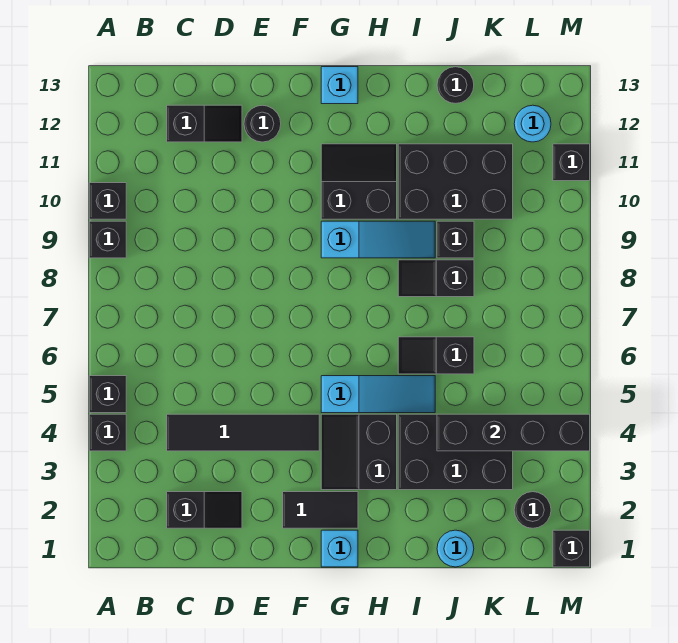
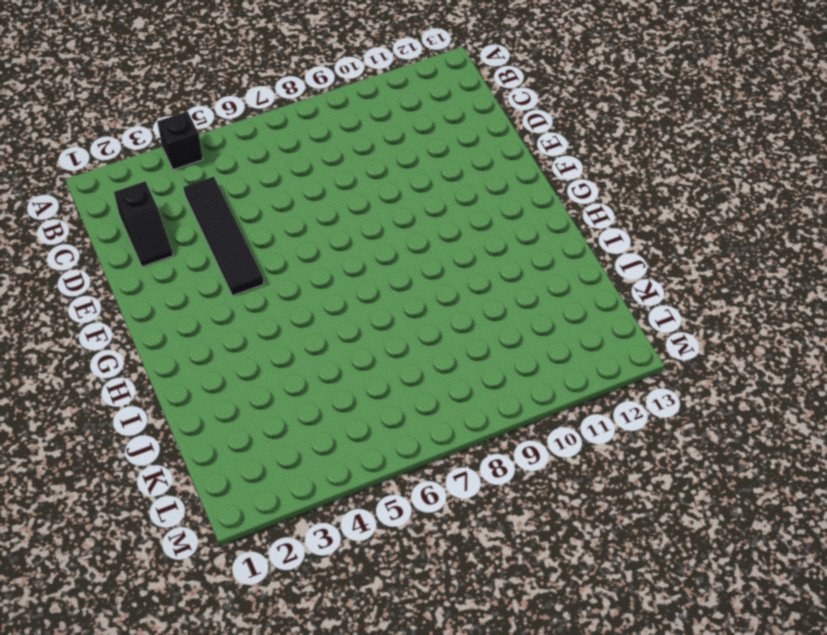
none -> black brick A5 level 1
none -> black brick A9 level 1
none -> black brick A10 level 1

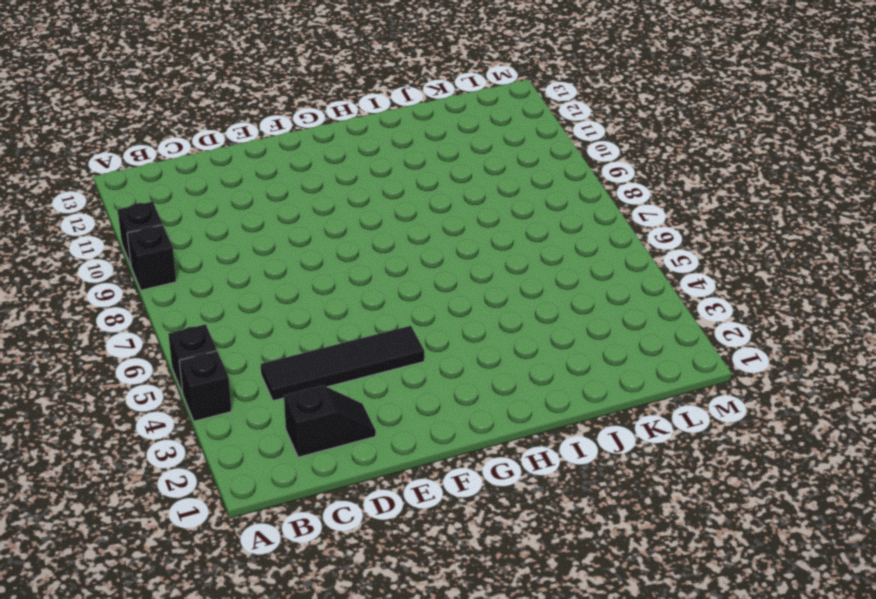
none -> black slope C12:D12 level 1 top C
none -> black round brick E12 level 1
none -> black tile F2:G2 level 1

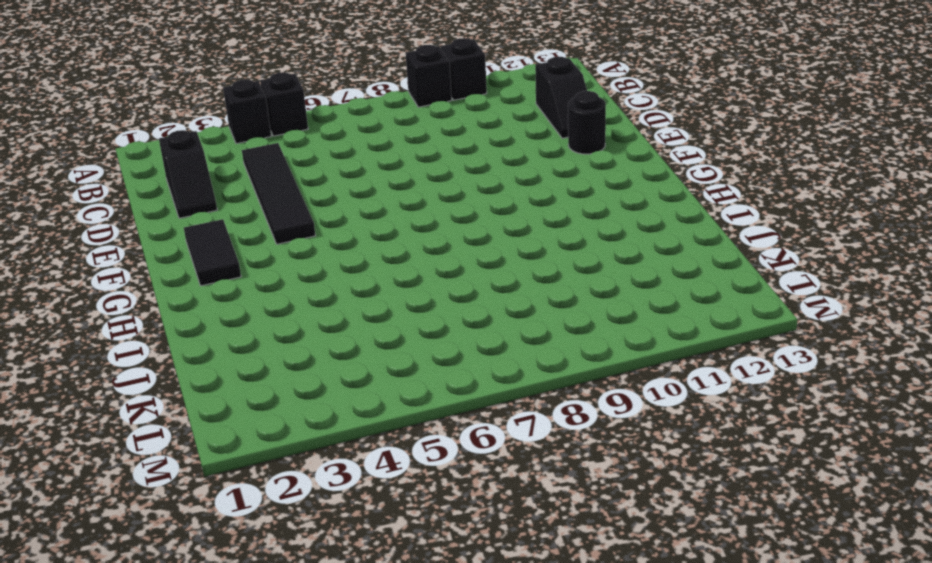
none -> cyan brick G1 level 1
none -> black slope G3:H4 level 1 top H
none -> cyan slope G5:I5 level 1 top G

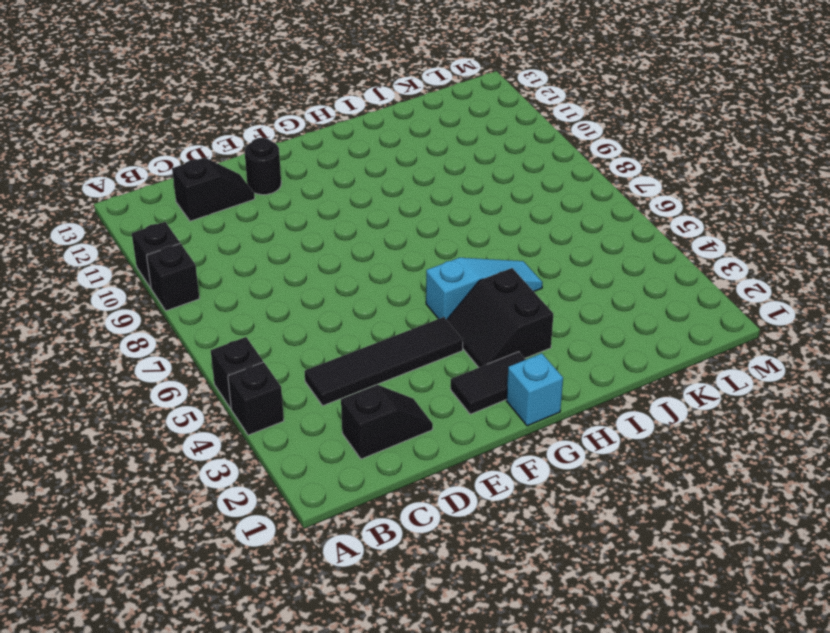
none -> cyan slope G9:I9 level 1 top G
none -> black slope G10:H11 level 1 top 10
none -> cyan brick G13 level 1

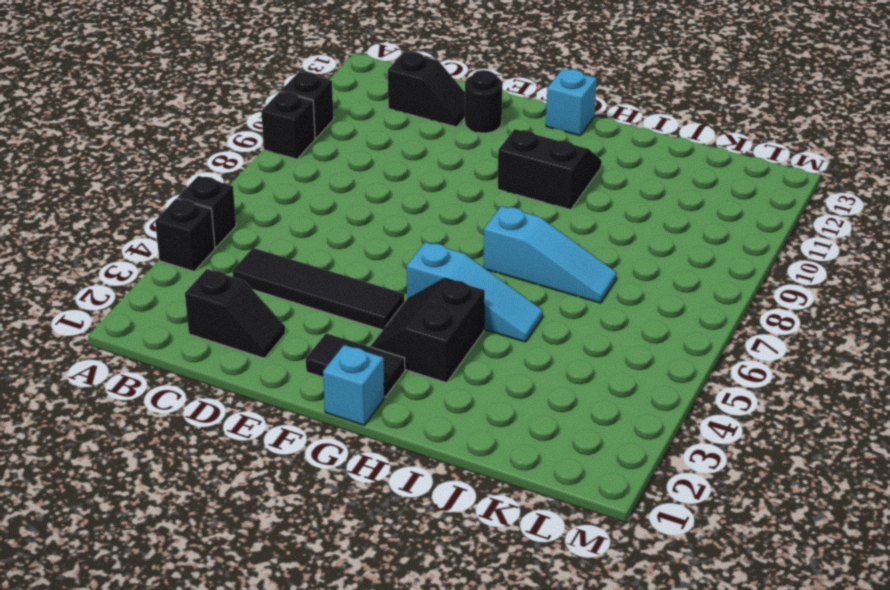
cyan slope H7:J7 level 1 top H -> cyan slope G9:I9 level 1 top G
none -> black brick I3:K4 level 1
none -> black slope I6:J6 level 1 top J
none -> black slope I8:J8 level 1 top J

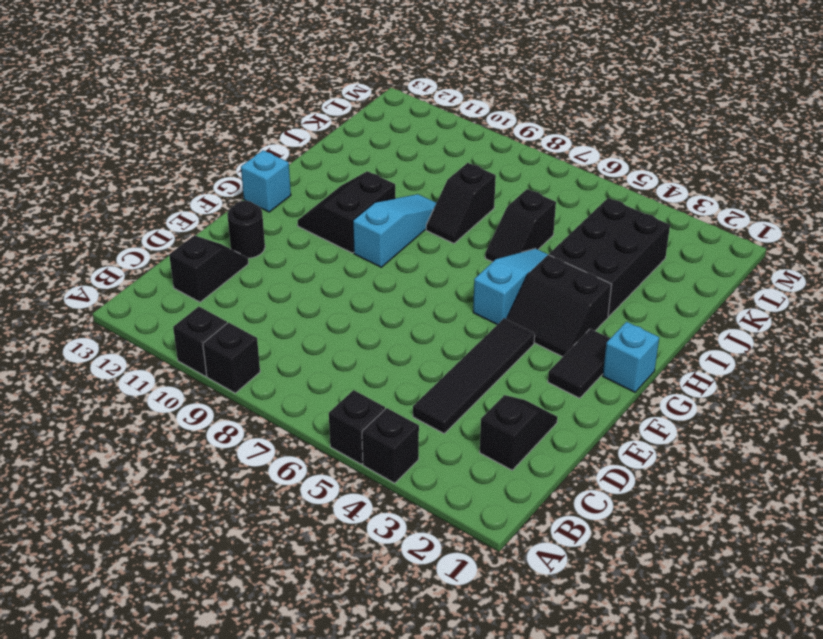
none -> black brick I10:K11 level 1
none -> cyan round brick J1 level 1
none -> black brick J9 level 1

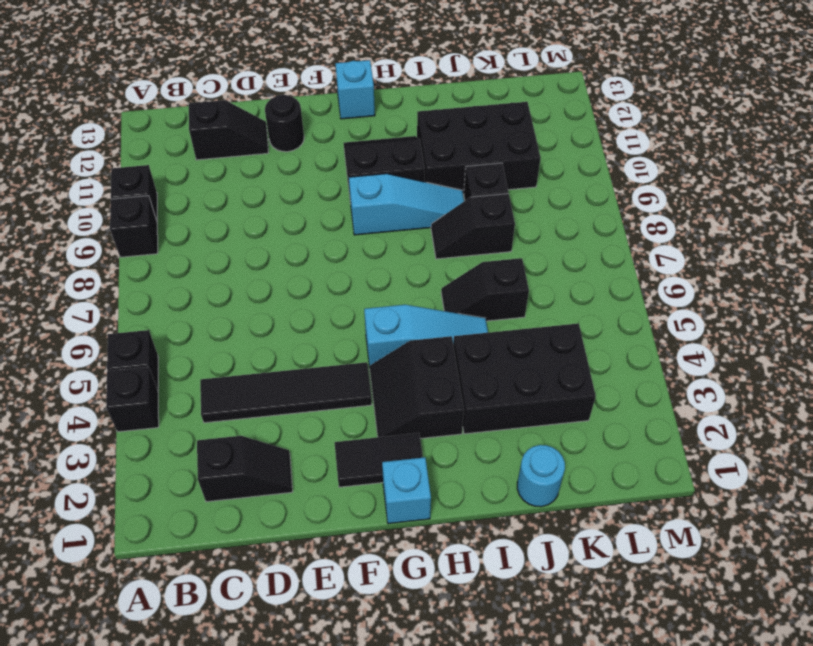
none -> black round brick J13 level 1
none -> black round brick L2 level 1
none -> cyan round brick L12 level 1

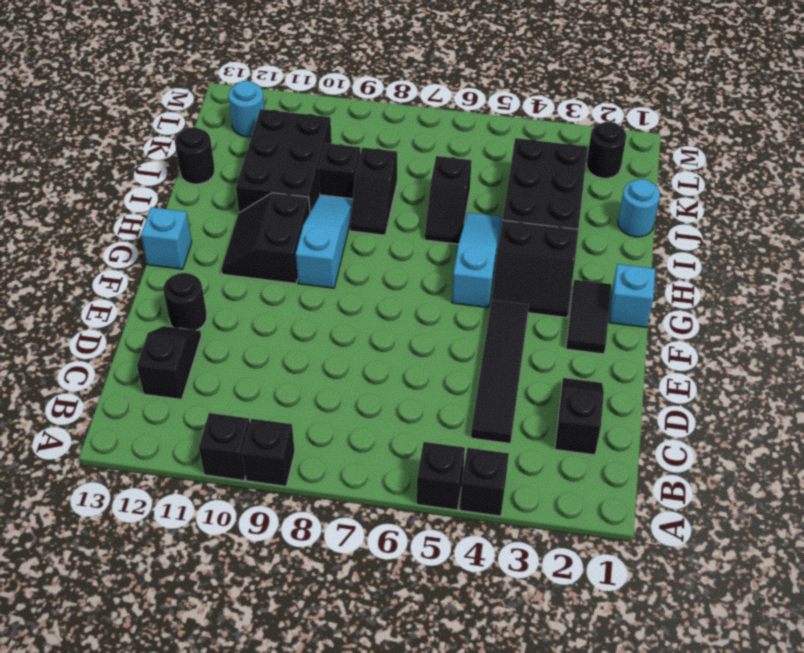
none -> black brick M1 level 1
none -> black brick M11 level 1
none -> black brick J4:M4 level 2

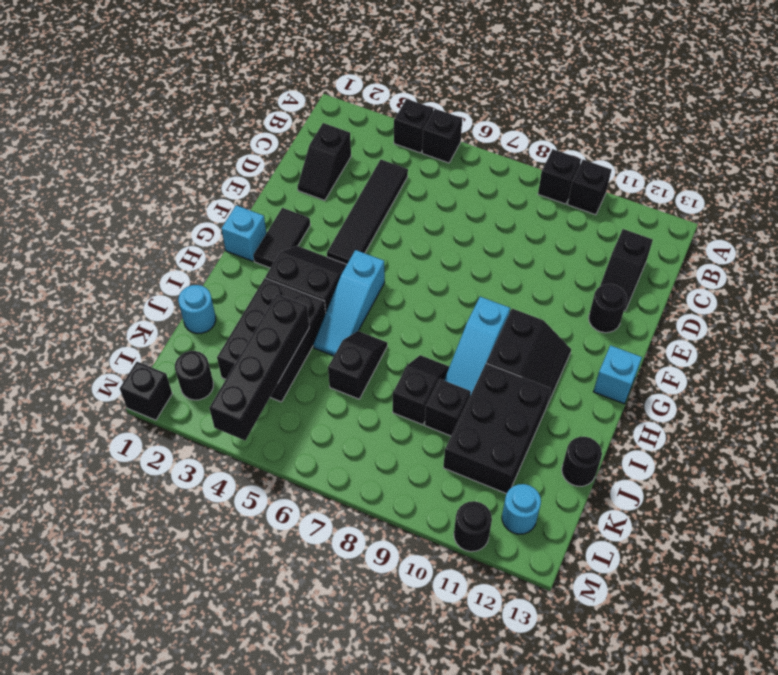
black round brick M11 level 1 -> black brick M11 level 1

